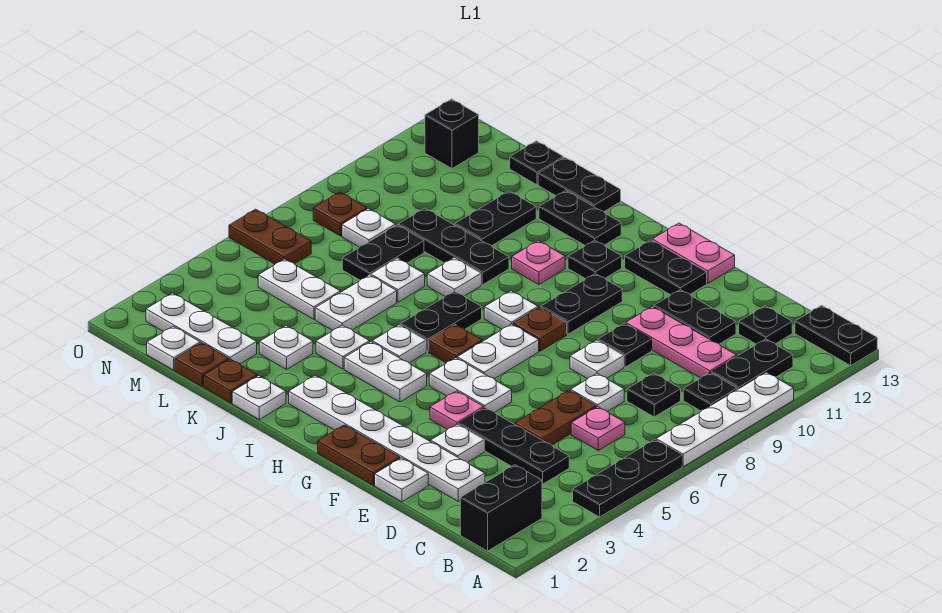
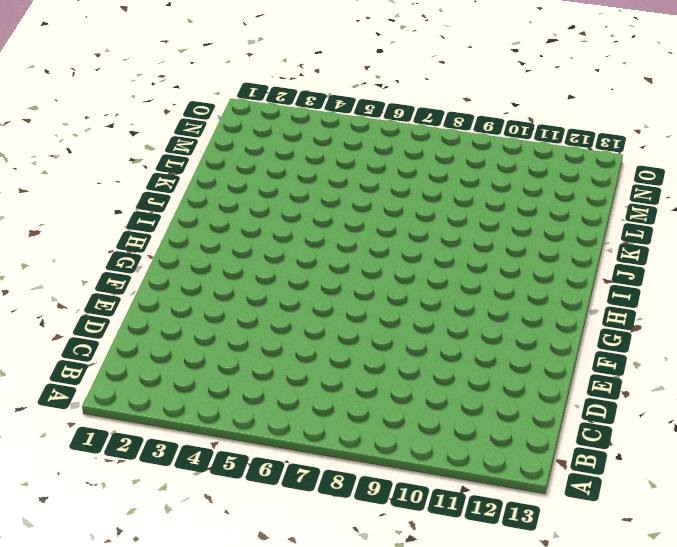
none -> black plate A4:A6 level 1
none -> white plate A7:A10 level 1
none -> black plate A13:B13 level 1
none -> black brick B1:B2 level 1

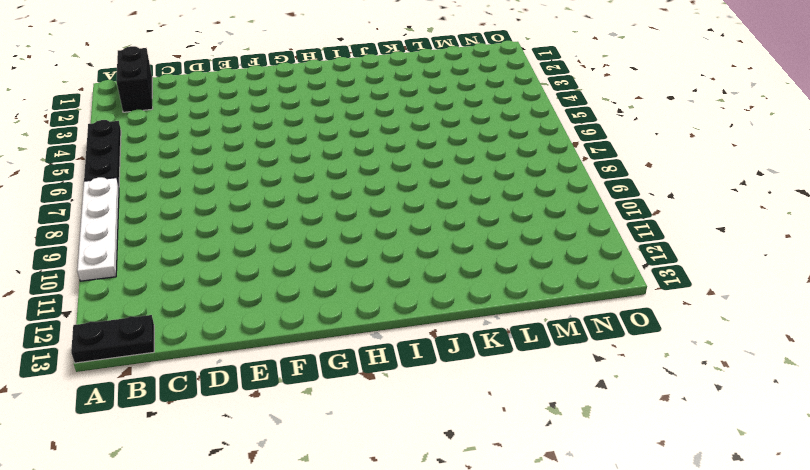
none -> black plate B9 level 1
none -> black plate B10:B11 level 1
none -> black plate C4:E4 level 1
none -> pink plate C6 level 1

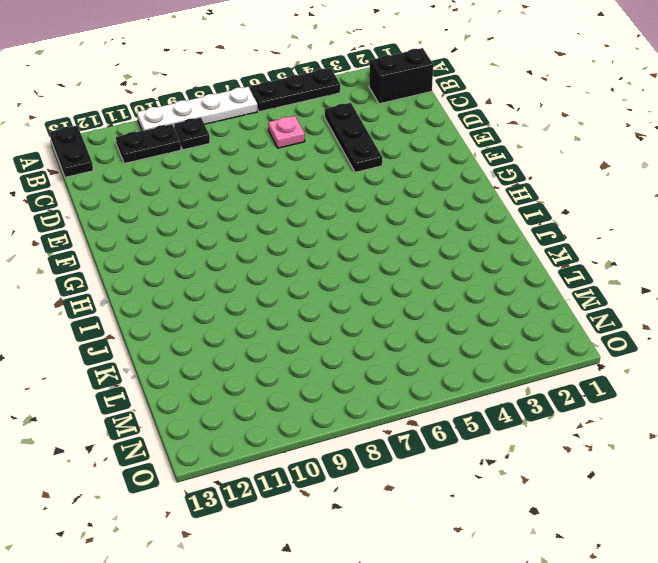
none -> black plate C8 level 1
none -> pink plate C10:E10 level 1
none -> black plate C12 level 1
none -> white plate D2:I2 level 1

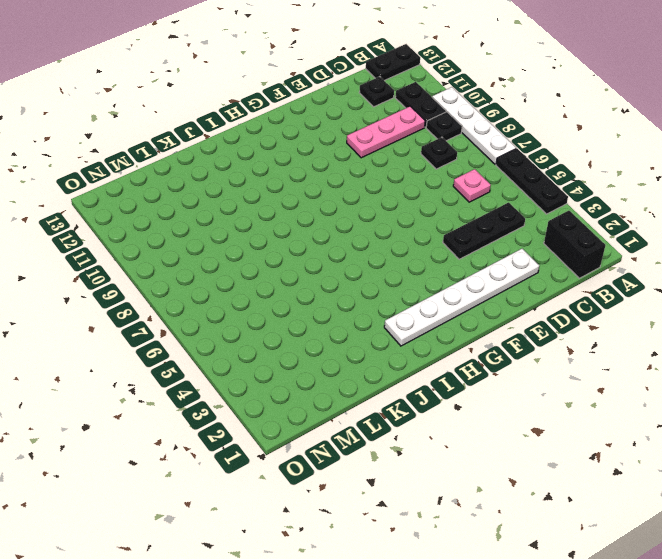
none -> brown plate D5:D6 level 1
none -> white plate D7 level 1
none -> black plate D11:E11 level 1
none -> white plate E1 level 1

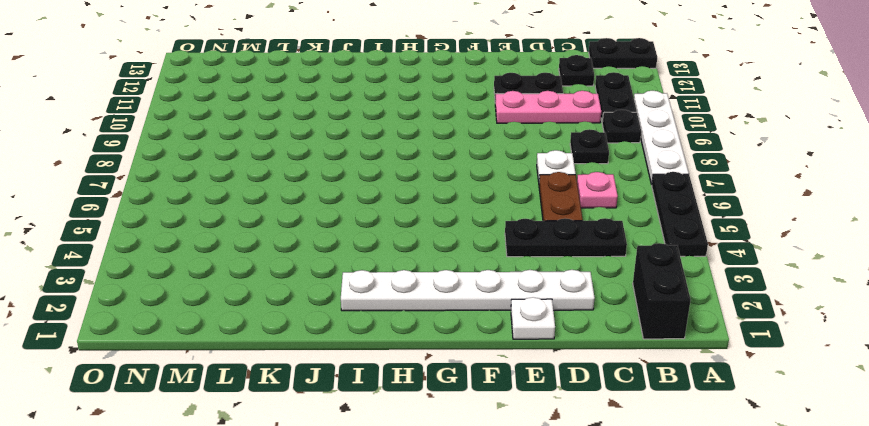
none -> white plate E3 level 1
none -> white plate E8 level 1
none -> black plate E9 level 1
none -> brown plate F1:G1 level 1

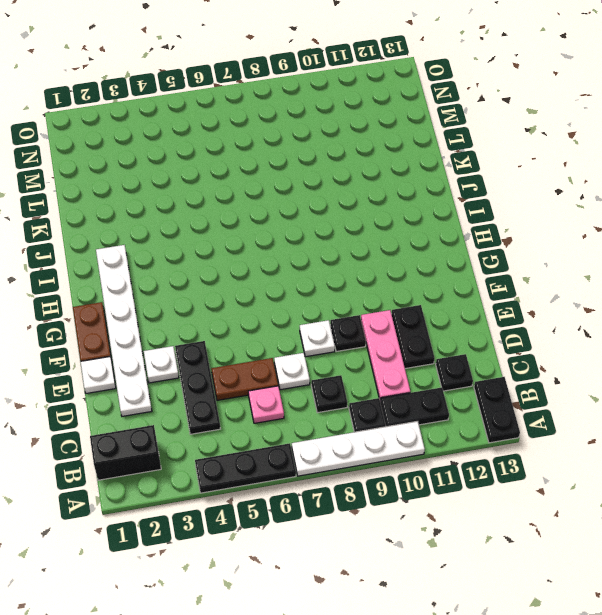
none -> pink plate F4 level 1
none -> white plate F5:G5 level 1
none -> black plate F12:G12 level 1
none -> pink plate F13:G13 level 1

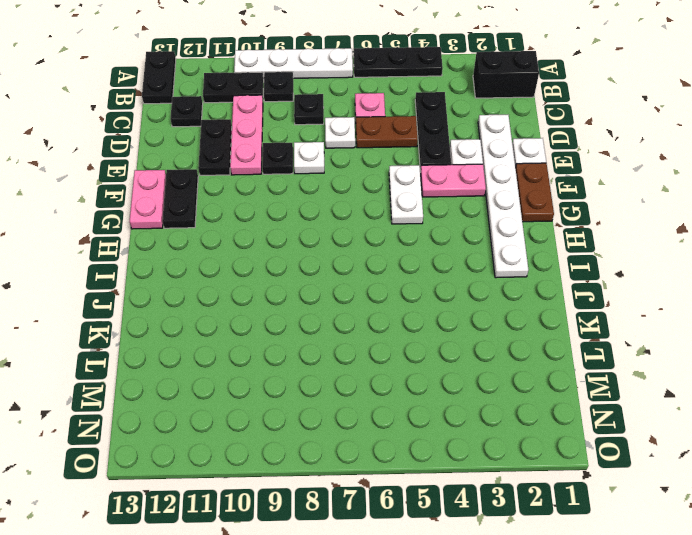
pink plate F3:F4 level 1 -> pink plate F4 level 1
none -> white plate G6:G7 level 1
none -> brown plate G8 level 1
none -> black plate G9:G10 level 1
none -> white plate H4:I4 level 1

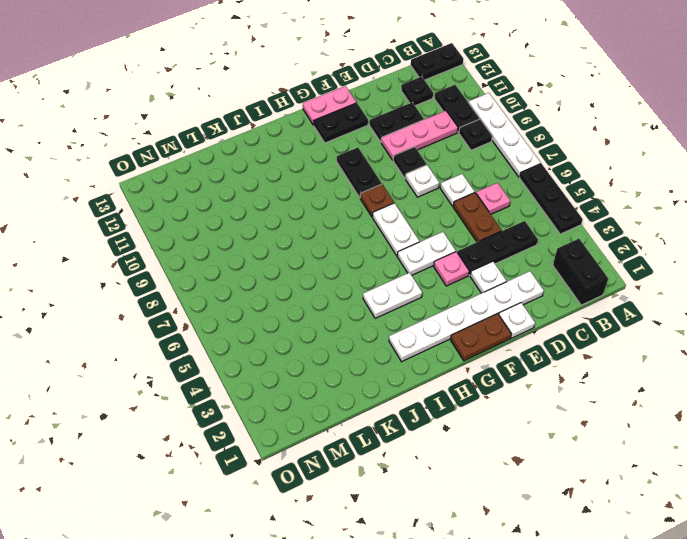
none -> black plate C8 level 1
none -> brown plate H6 level 1
none -> white plate H8 level 1
none -> black plate H11 level 1

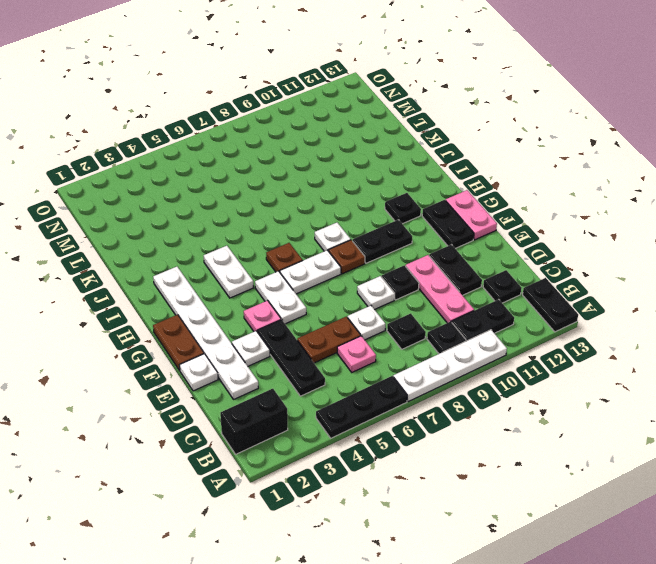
none -> white plate I5 level 1
none -> black plate I6:I7 level 1
none -> pink plate I10 level 1
none -> black plate I12:J12 level 1

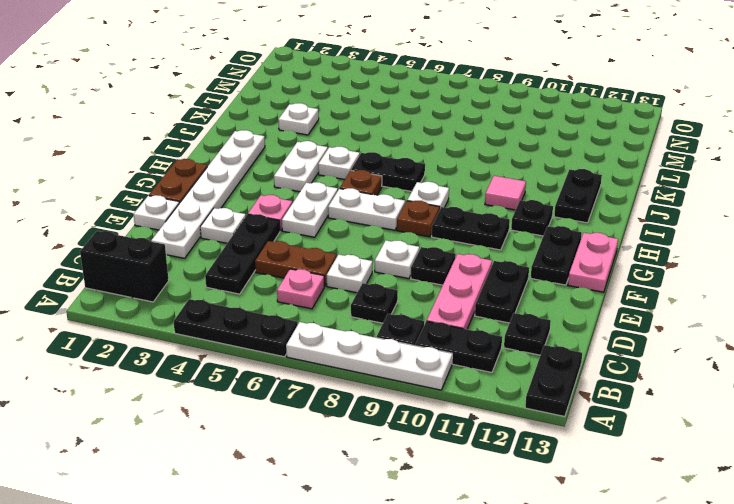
pink tile I10 level 1 -> pink plate I10 level 1
none -> white plate J1 level 1
none -> white plate J4 level 1
none -> white plate J8 level 1
none -> black plate J9:L9 level 1

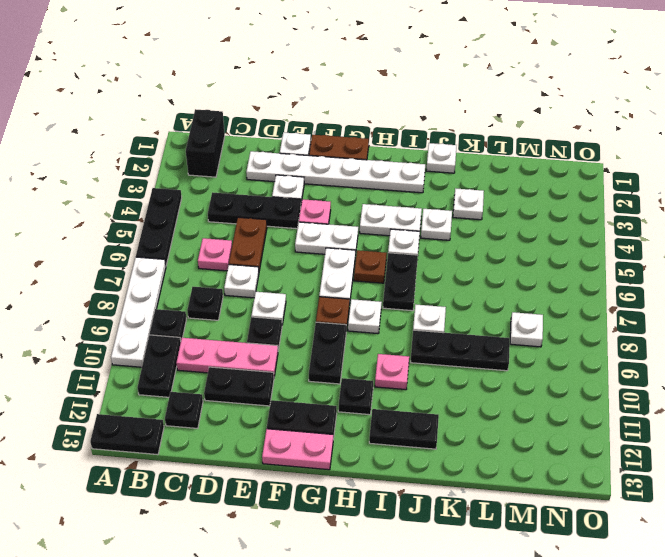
none -> black plate J13:K13 level 1
none -> brown plate K1 level 1
none -> white plate K5:K6 level 1
none -> white plate K7 level 1

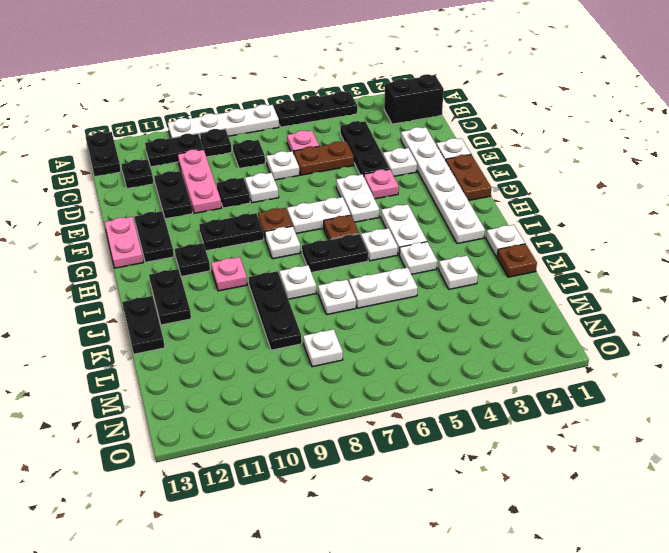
none -> black plate K10:K11 level 1
none -> brown plate L1 level 1
none -> white plate L2:N2 level 1
none -> white plate L5:M5 level 1

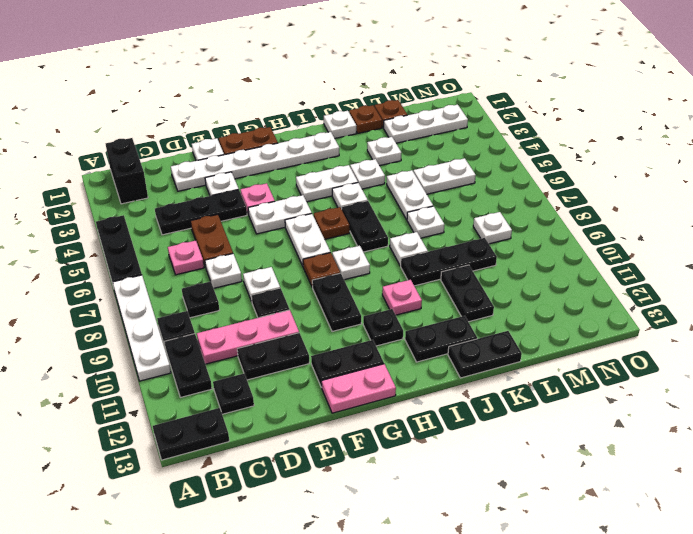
none -> black plate L7:L8 level 1
none -> black plate L13 level 1
none -> white plate M1 level 1
none -> brown plate N6:O6 level 1

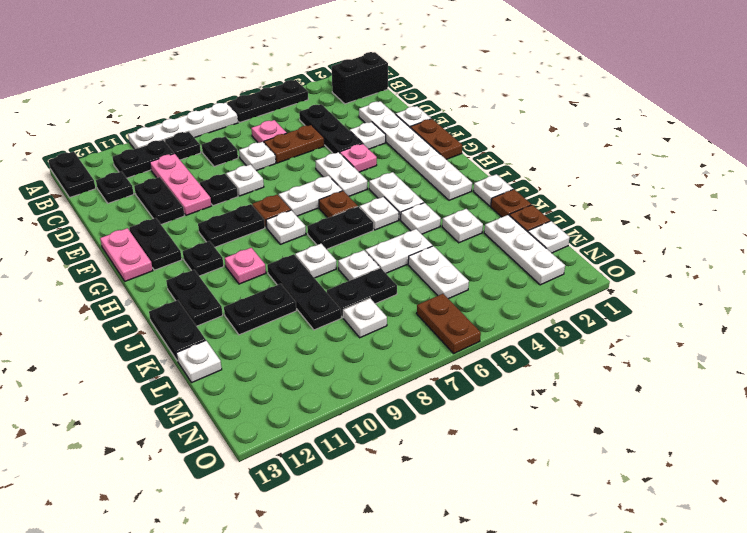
white plate L13 level 1 -> black plate L13 level 1
none -> brown plate N8 level 1
none -> black brick N12 level 1

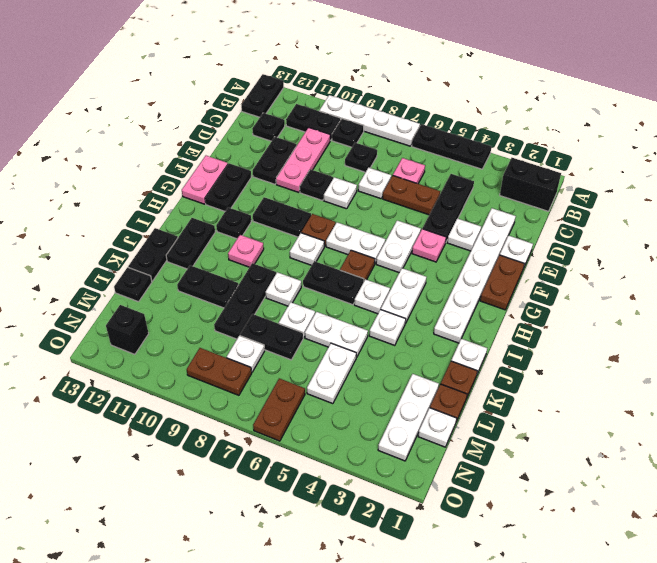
brown plate N8:N9 level 1 -> brown plate N8 level 1
none -> white plate K3 level 1

